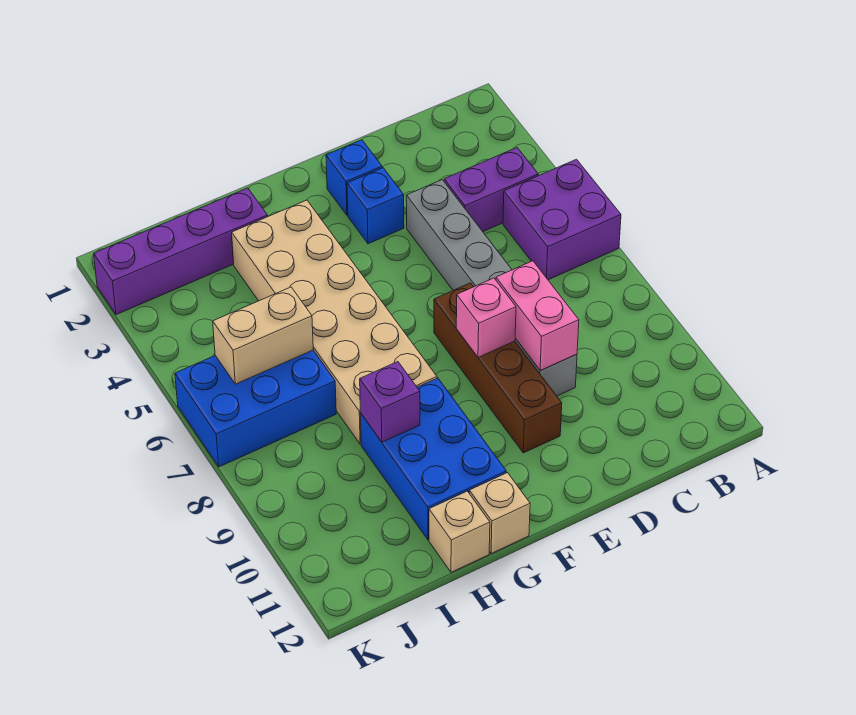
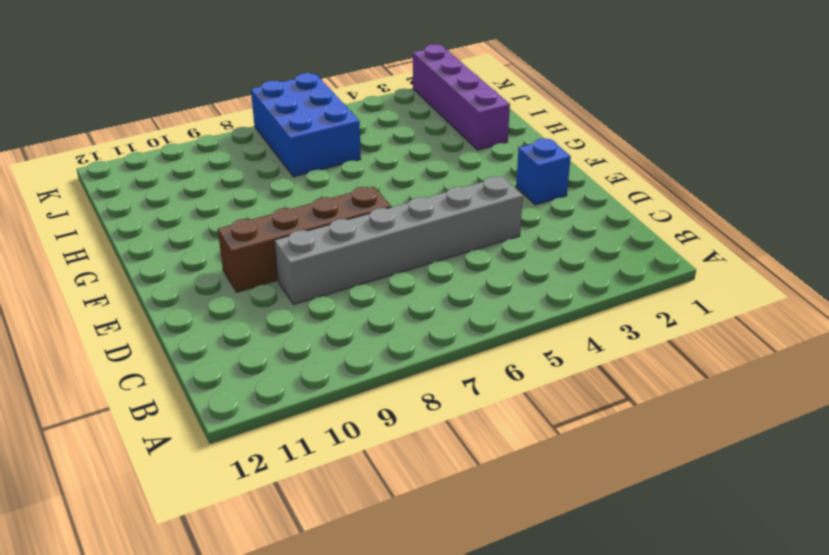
none -> purple brick A5:B6 level 1
none -> purple brick B4:C4 level 1
none -> blue brick E3 level 1

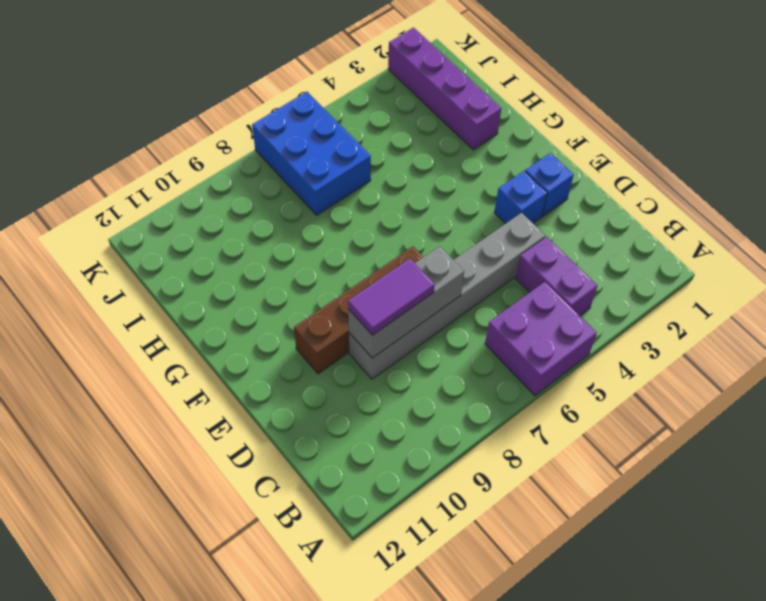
grey brick D7:D9 level 2 -> pink brick D8:D9 level 2
purple tile D8:D9 level 3 -> none
none -> tan brick G3:H8 level 1
none -> blue brick G9:H11 level 1
none -> tan brick G12 level 1

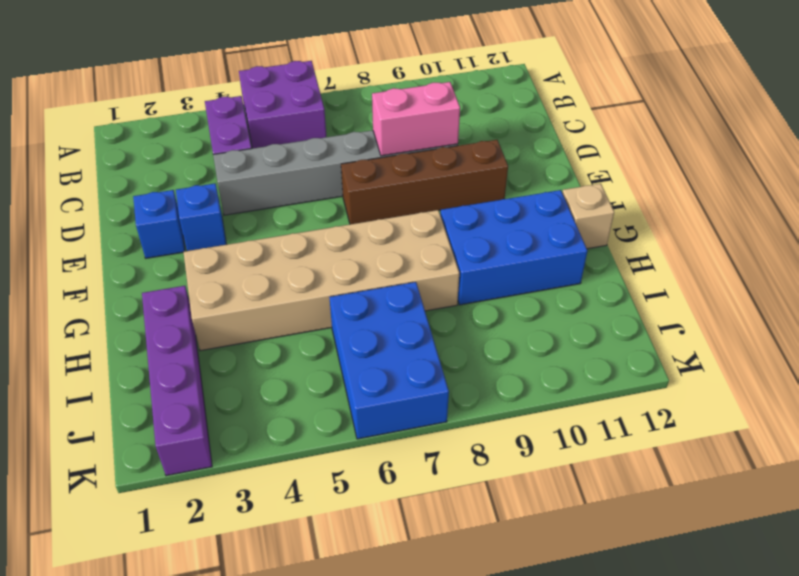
none -> tan brick H12 level 1
none -> pink brick E8 level 2
none -> purple brick H9 level 2

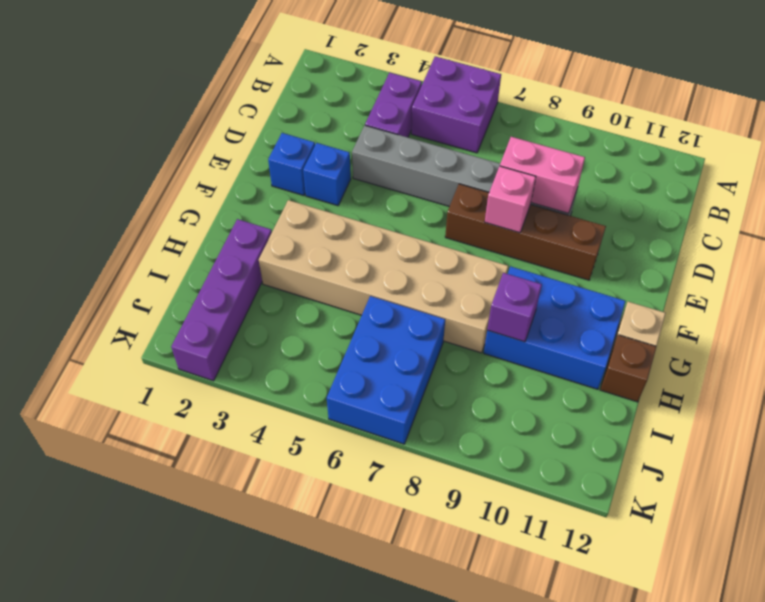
brown brick H12 level 1 -> tan brick H12 level 1
none -> tan brick I6:J6 level 2

